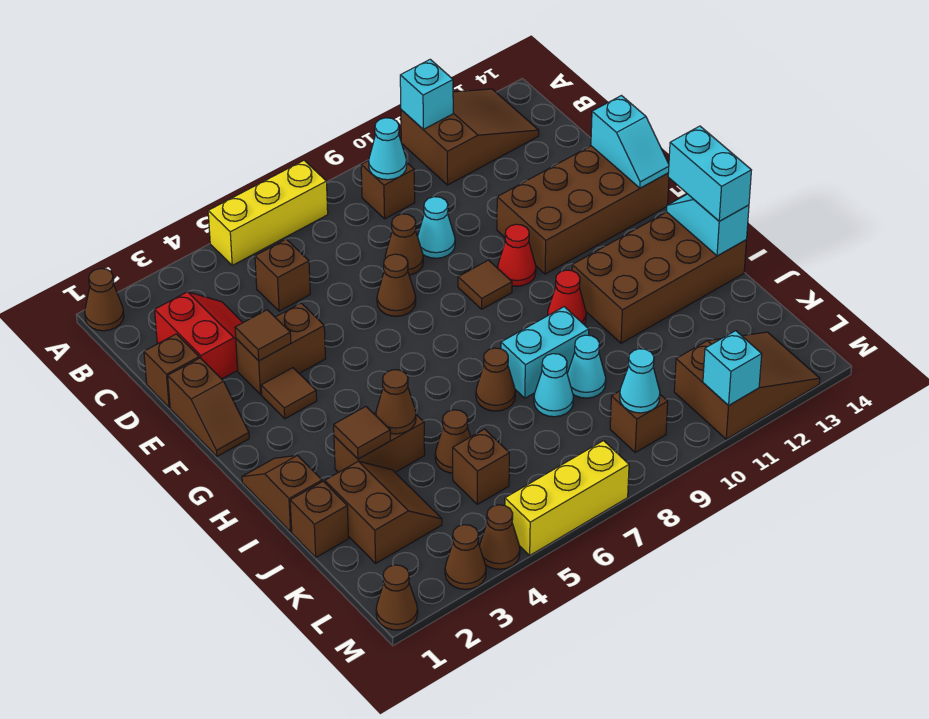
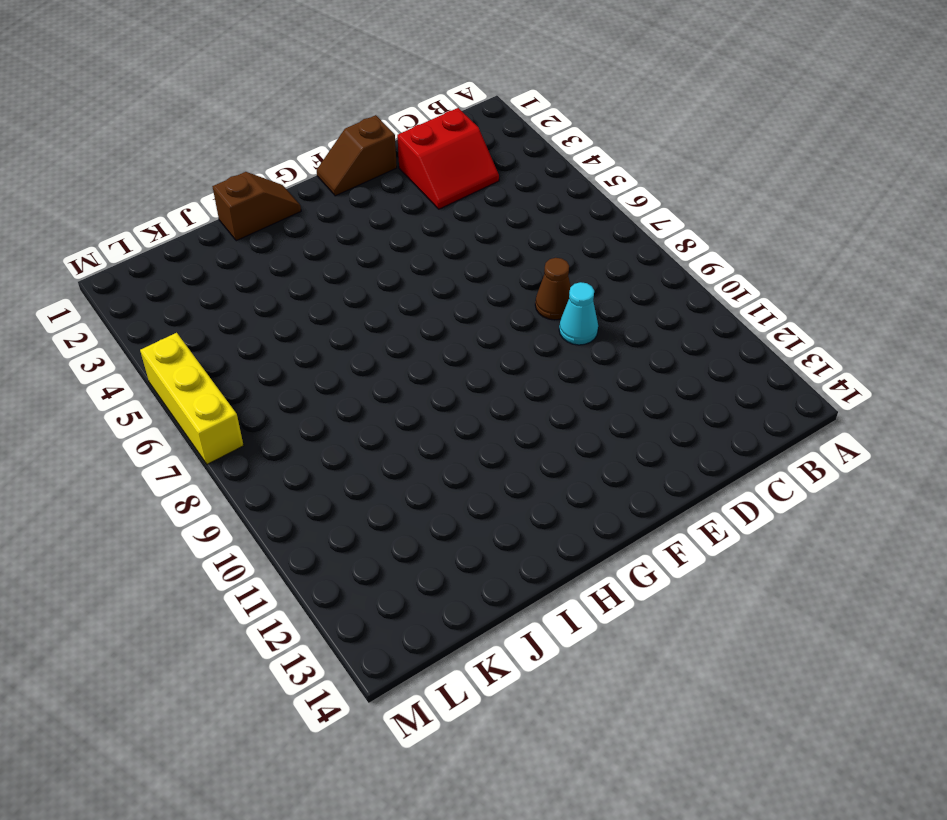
none -> brown cone A1 level 1
none -> yellow brick A5:A7 level 1
none -> brown slope A11:B13 level 1 top 11
none -> brown brick B9 level 1

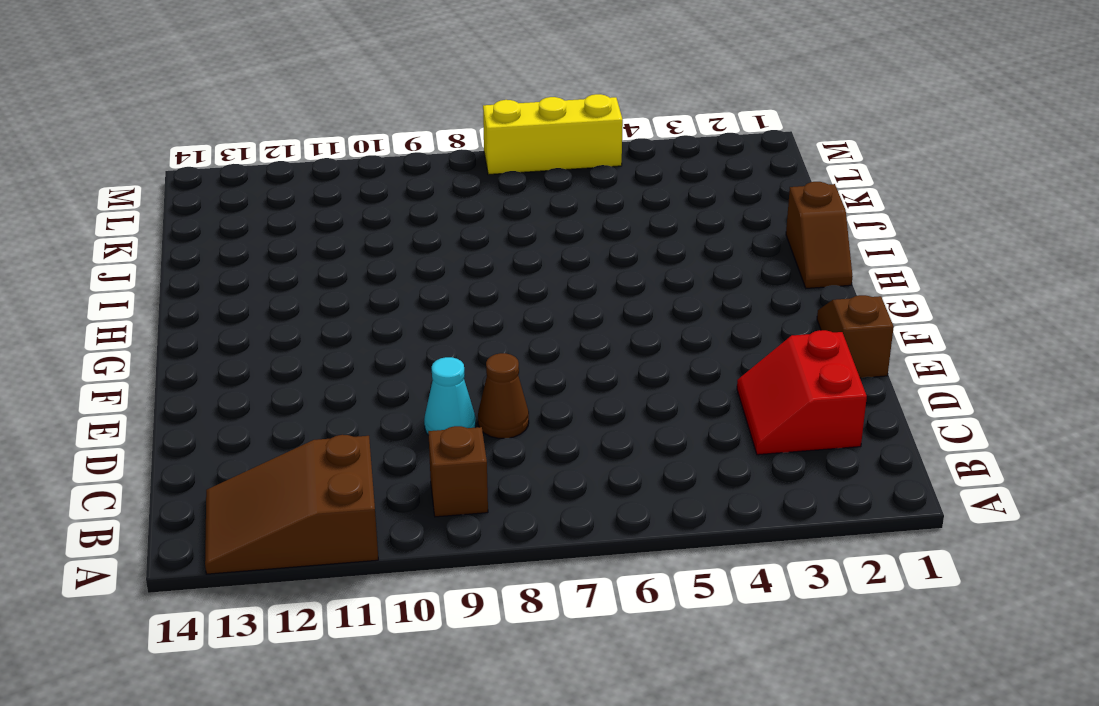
none -> brown cone A1 level 1
none -> yellow brick A5:A7 level 1
none -> brown brick C5 level 1
none -> brown brick D1 level 1

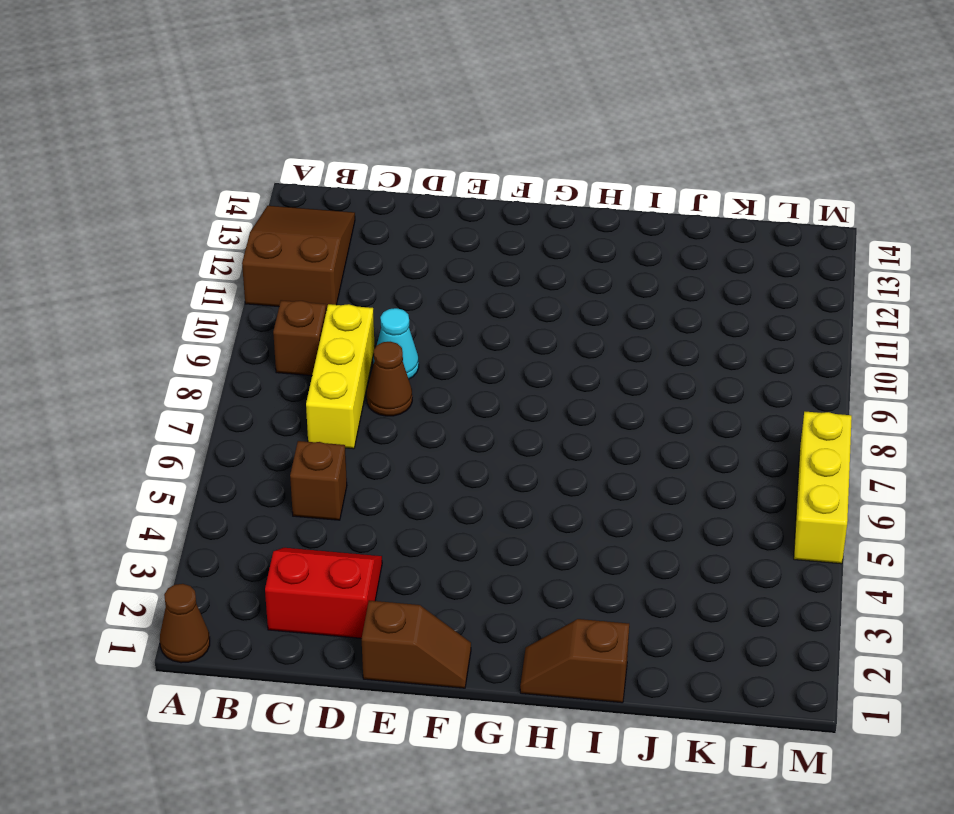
yellow brick C7:C9 level 1 -> yellow brick A5:A7 level 1
none -> brown brick D1 level 1
none -> brown brick E3:E4 level 1
none -> brown cone E7 level 1
none -> brown brick E11:F14 level 1

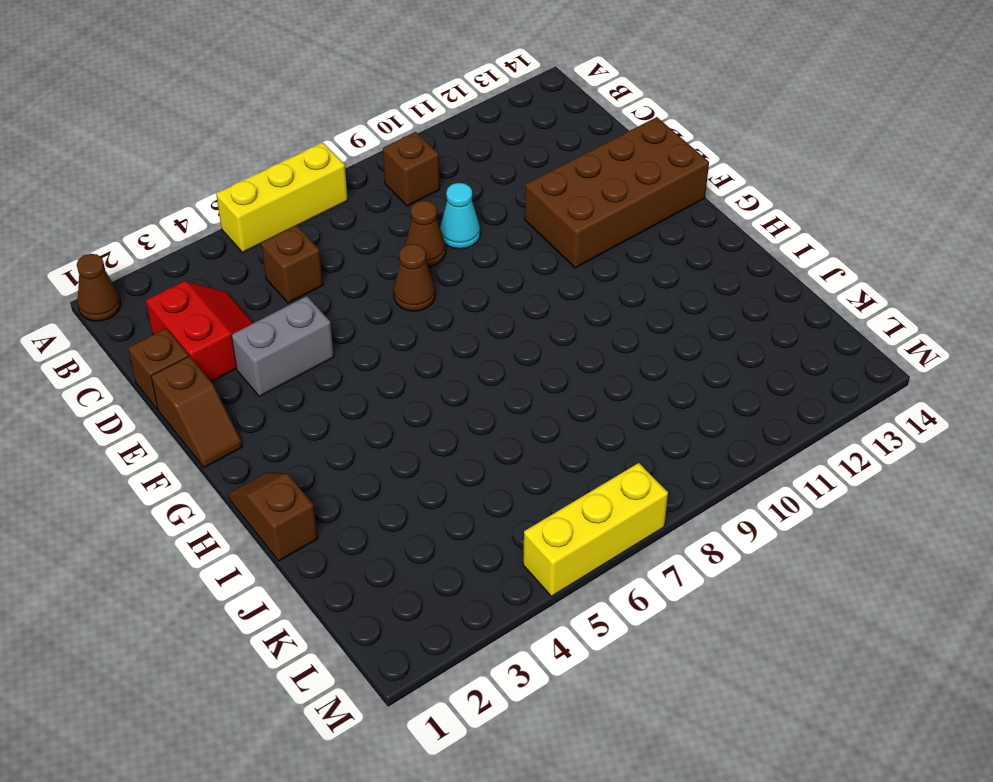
grey brick E3:E4 level 1 -> brown brick E3:E4 level 1
none -> brown slope A11:B13 level 1 top 11
none -> brown tile F3 level 1
none -> brown tile F9 level 1
none -> red cone F10 level 1

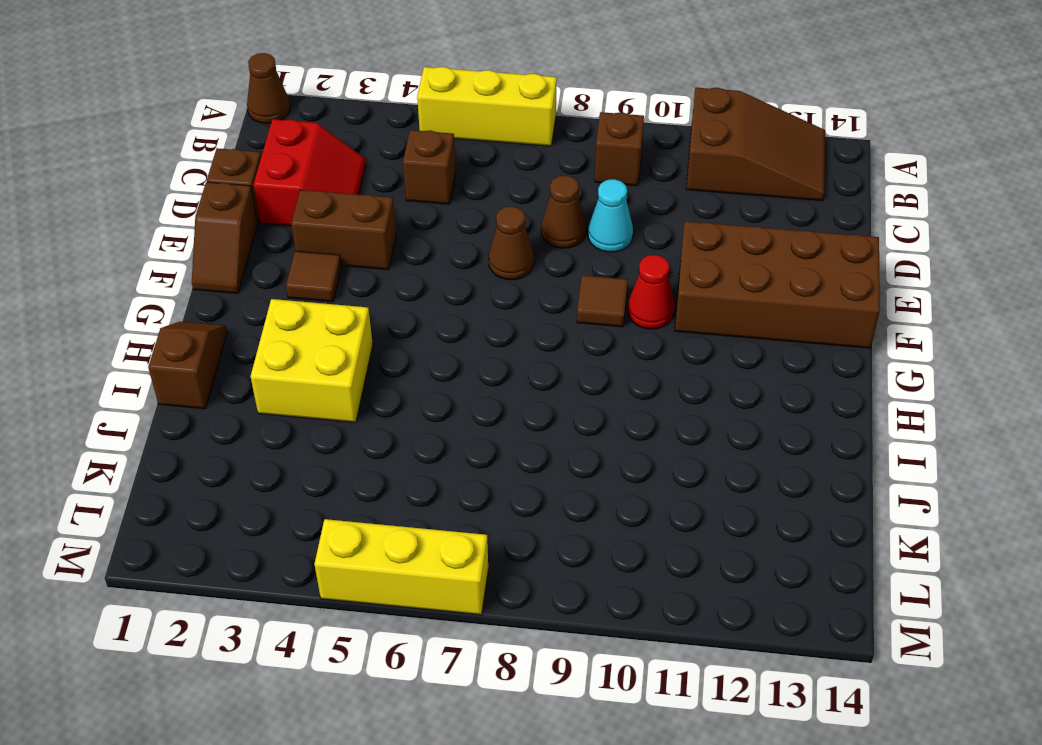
yellow brick H3:I4 level 1 -> brown brick I3:I4 level 1
none -> red cone H10 level 1
none -> brown brick H11:I14 level 1
none -> brown cone I7 level 1
none -> cyan brick I8:I9 level 1

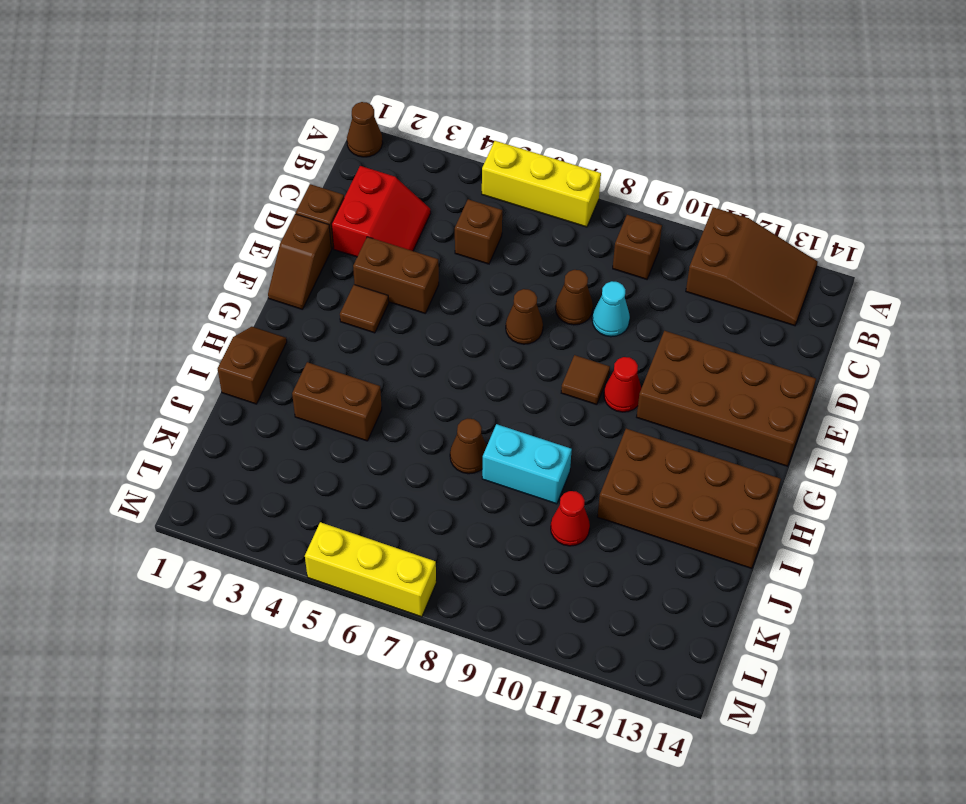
red cone J10 level 1 -> red cone H10 level 1
none -> brown brick J1 level 1
none -> brown slope J2:K3 level 1 top 2
none -> brown cone J5 level 1
none -> cyan cone J8 level 1

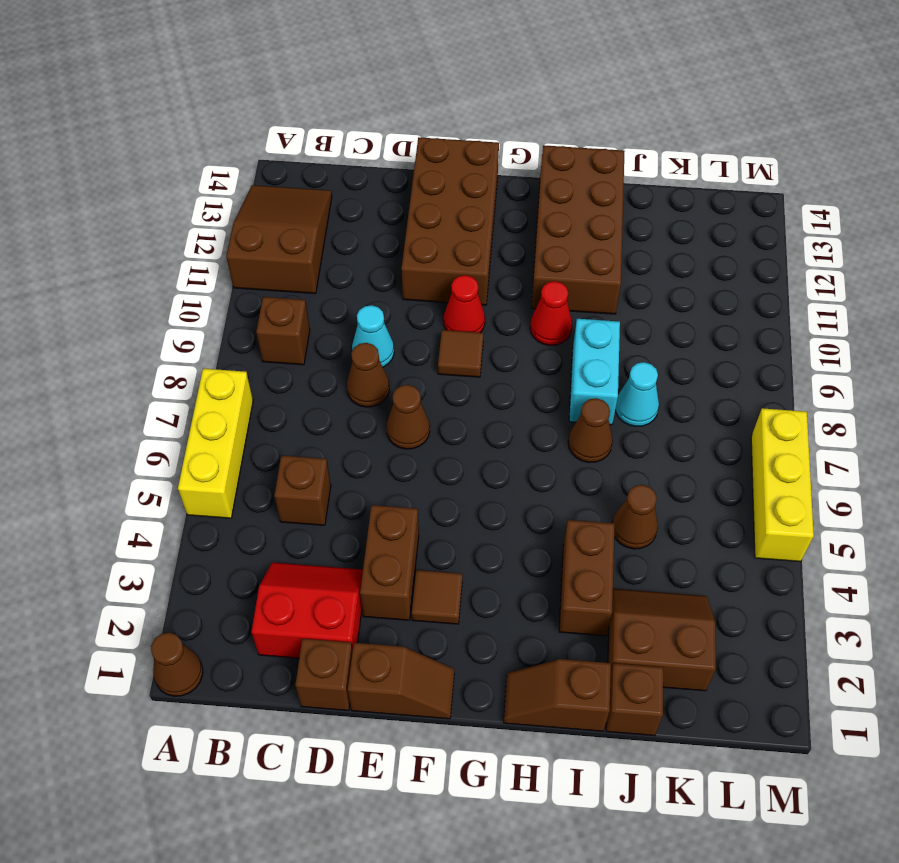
none -> cyan cone J9 level 1
none -> brown brick K5 level 1
none -> brown brick L9 level 1
none -> brown slope L11:M13 level 1 top 11

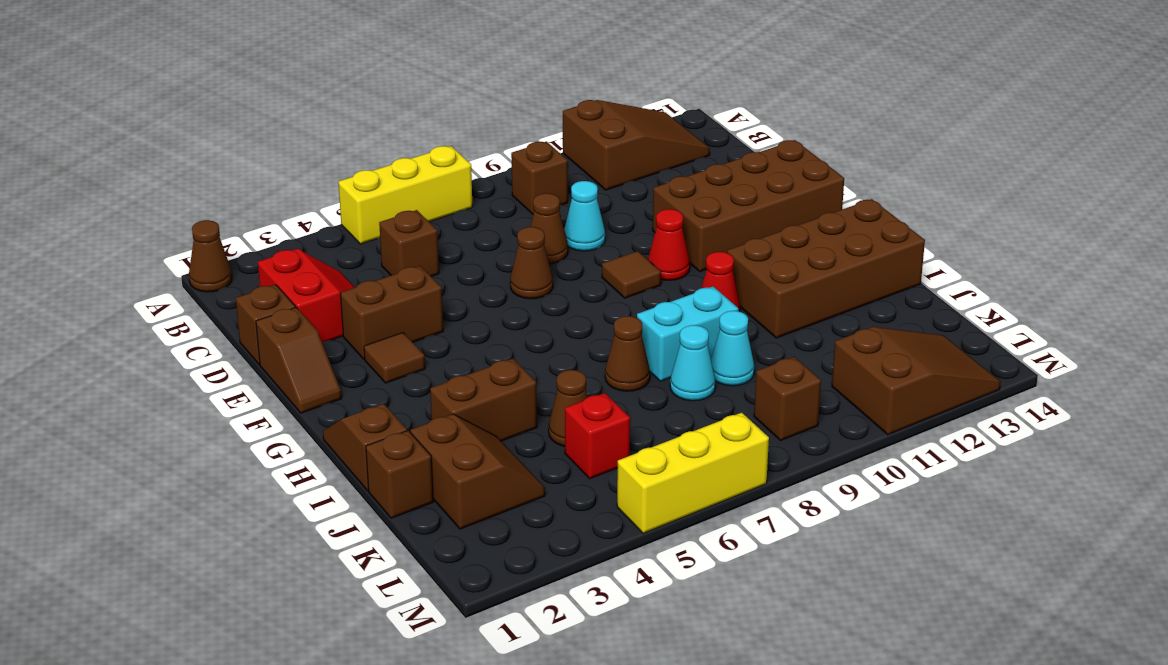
red brick K5 level 1 -> brown brick K5 level 1
none -> brown cone M1 level 1
none -> brown cone M3 level 1
none -> brown cone M4 level 1
none -> cyan brick A11 level 2

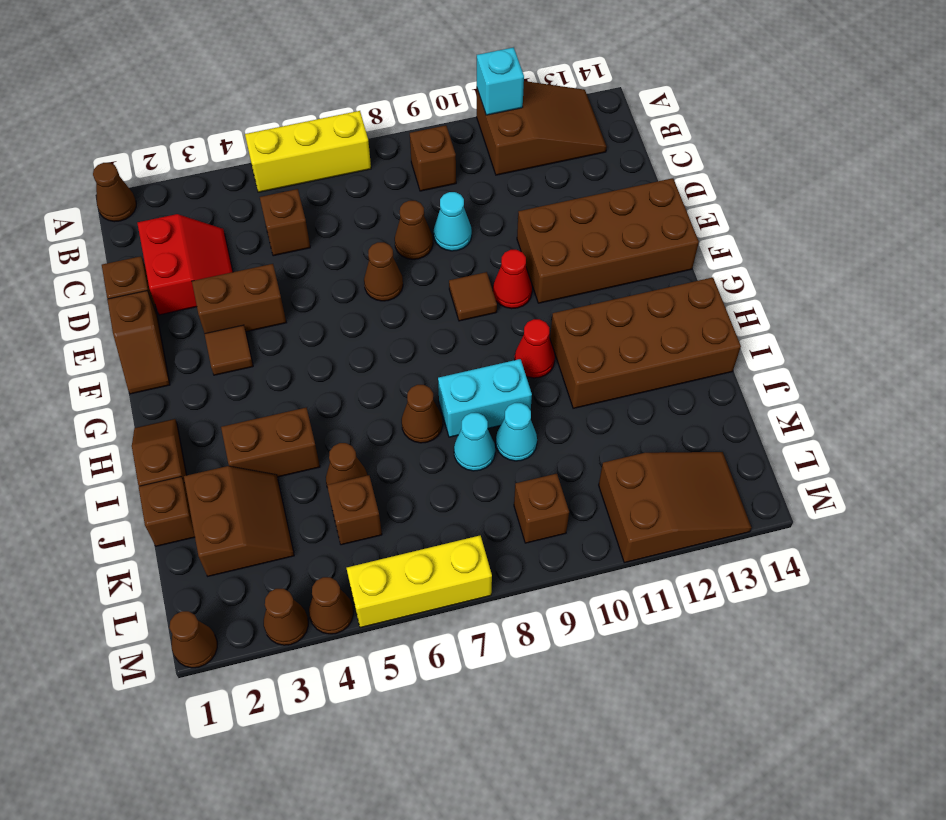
none -> cyan cone B9 level 2
none -> brown tile E3 level 2
none -> cyan slope E14:F14 level 2 top E
none -> cyan slope H14:I14 level 2 top I

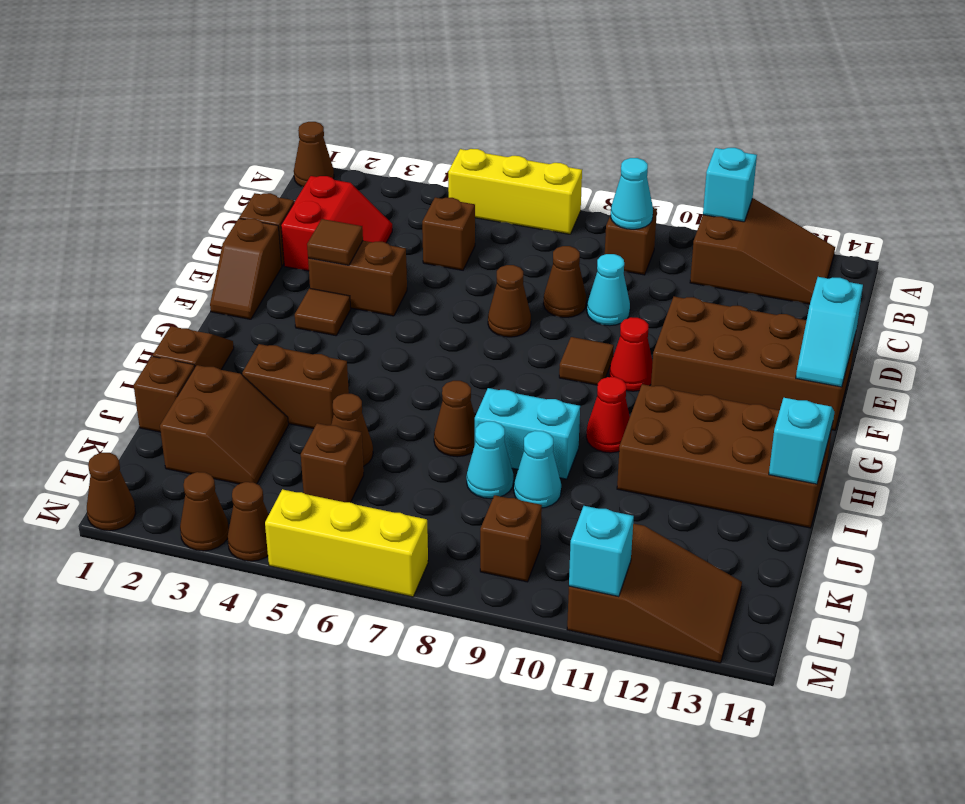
none -> brown tile I3 level 2
none -> brown cone I4 level 2
none -> cyan cone L9 level 2
none -> cyan brick H14:I14 level 3

